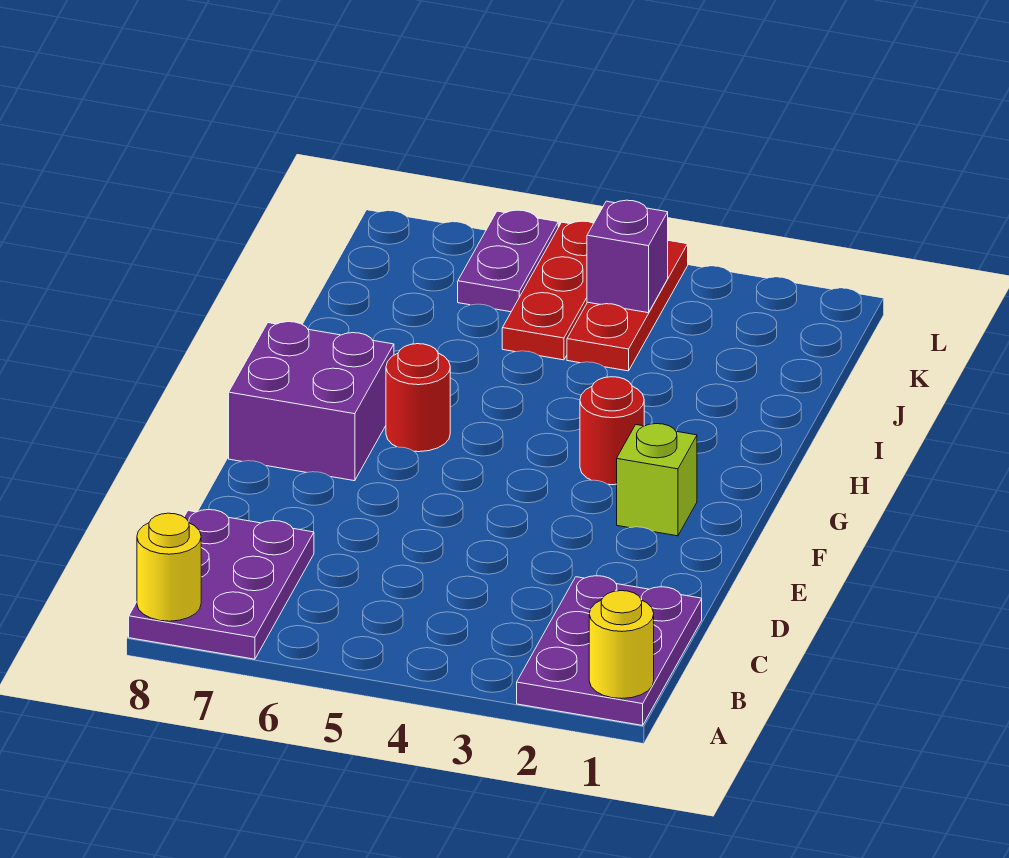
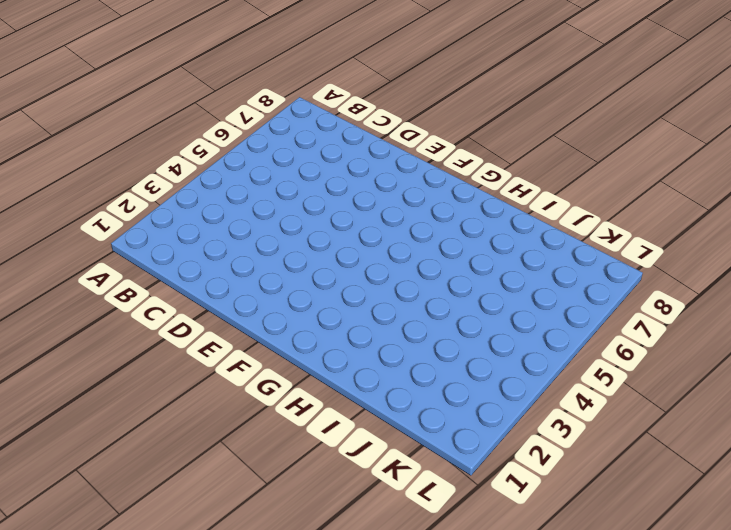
none -> purple plate A1:C2 level 1
none -> purple plate A7:C8 level 1
none -> lime brick F2 level 1

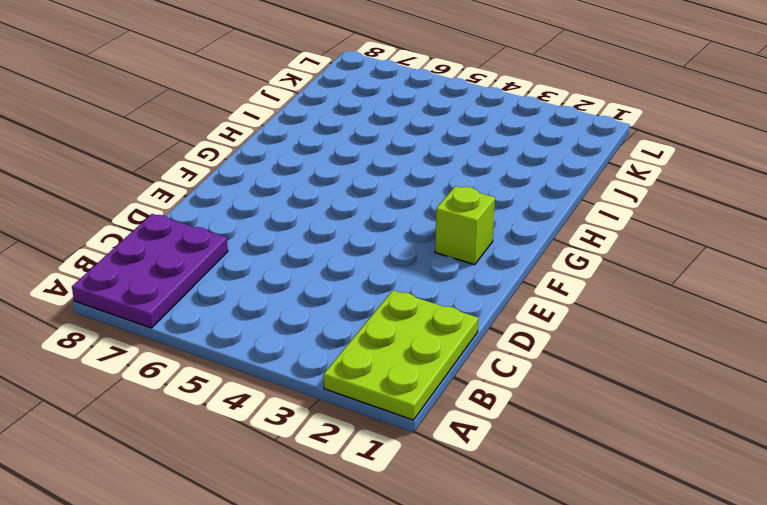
lime plate A1:C2 level 1 -> purple plate A1:C2 level 1
none -> purple brick F7:G8 level 1
none -> red round brick G3 level 1
none -> red round brick G6 level 1

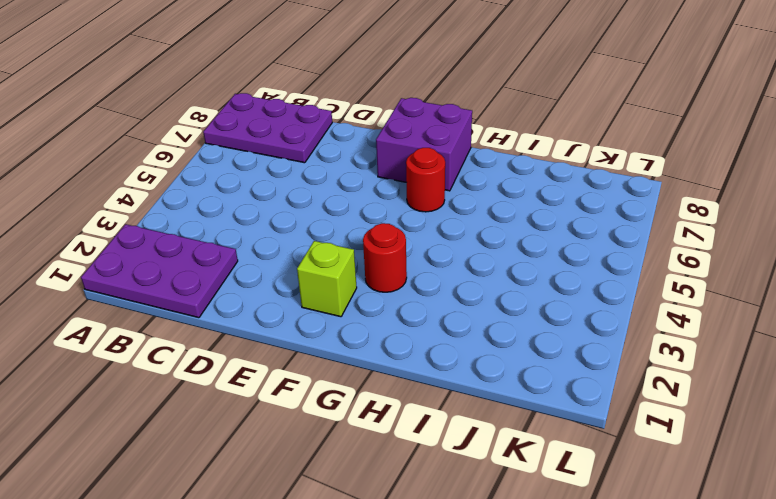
none -> red plate J4:L4 level 1
none -> red plate J5:L5 level 1
none -> purple plate K6:L6 level 1

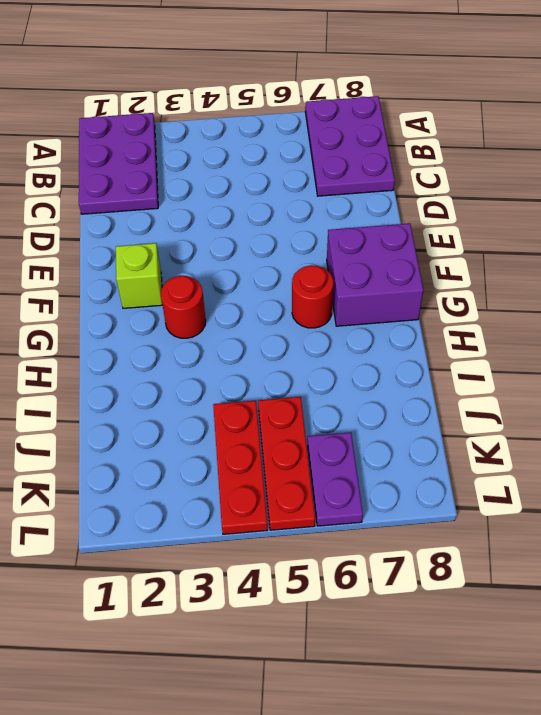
none -> yellow round brick A1 level 2
none -> yellow round brick A8 level 2
none -> purple brick K4 level 2

